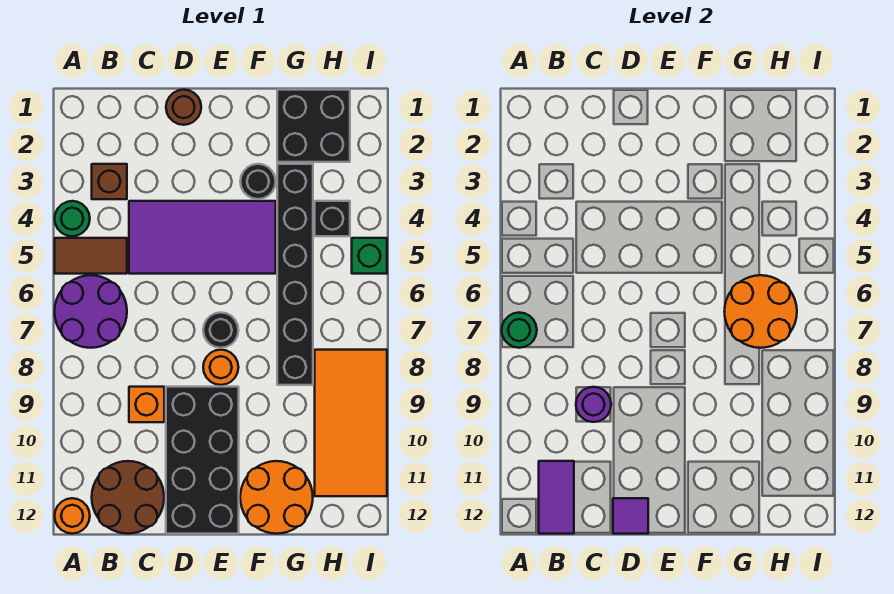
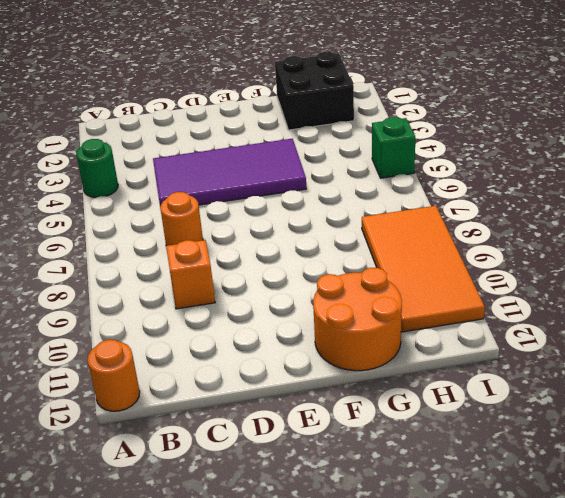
orange round brick C7 level 1 -> orange round brick E8 level 1
none -> brown tile A5:B5 level 1
none -> purple round brick A6:B7 level 1
none -> brown brick B3 level 1

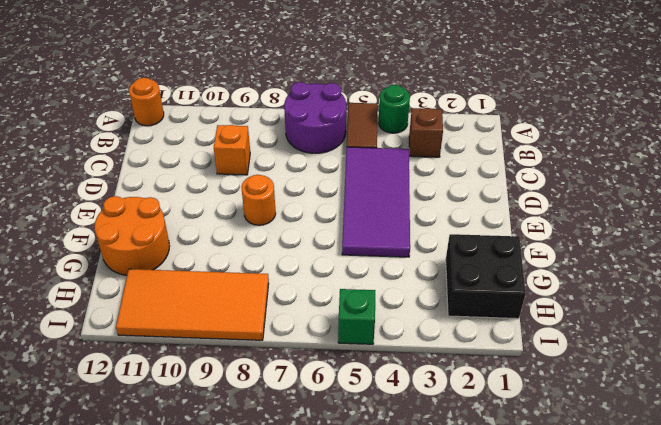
none -> brown round brick B11:C12 level 1
none -> brown round brick D1 level 1
none -> black brick D9:E12 level 1

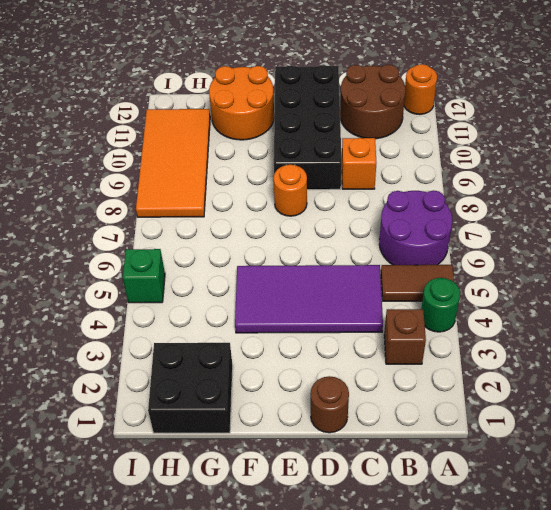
none -> black round brick E7 level 1
none -> black round brick F3 level 1
none -> black brick G3:G8 level 1

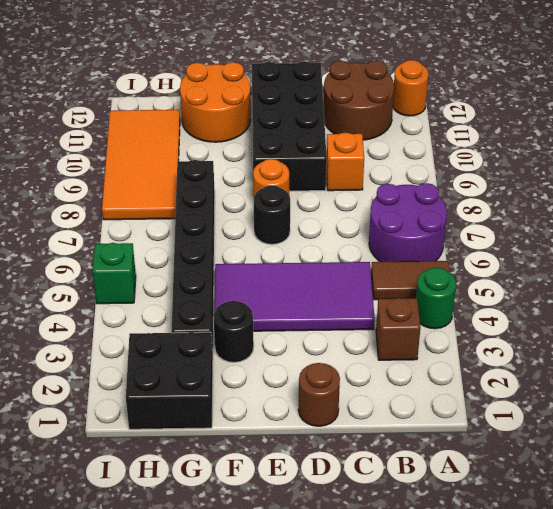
none -> black brick H4 level 1
none -> green round brick A7 level 2
none -> purple tile B11:B12 level 2

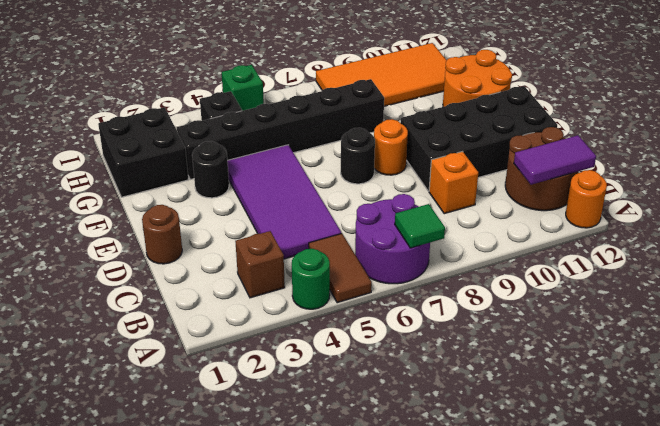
green tile A7 level 2 -> green round brick A7 level 2
none -> purple round brick C9 level 2
none -> purple tile D12 level 2
none -> orange round brick G6:H7 level 2

